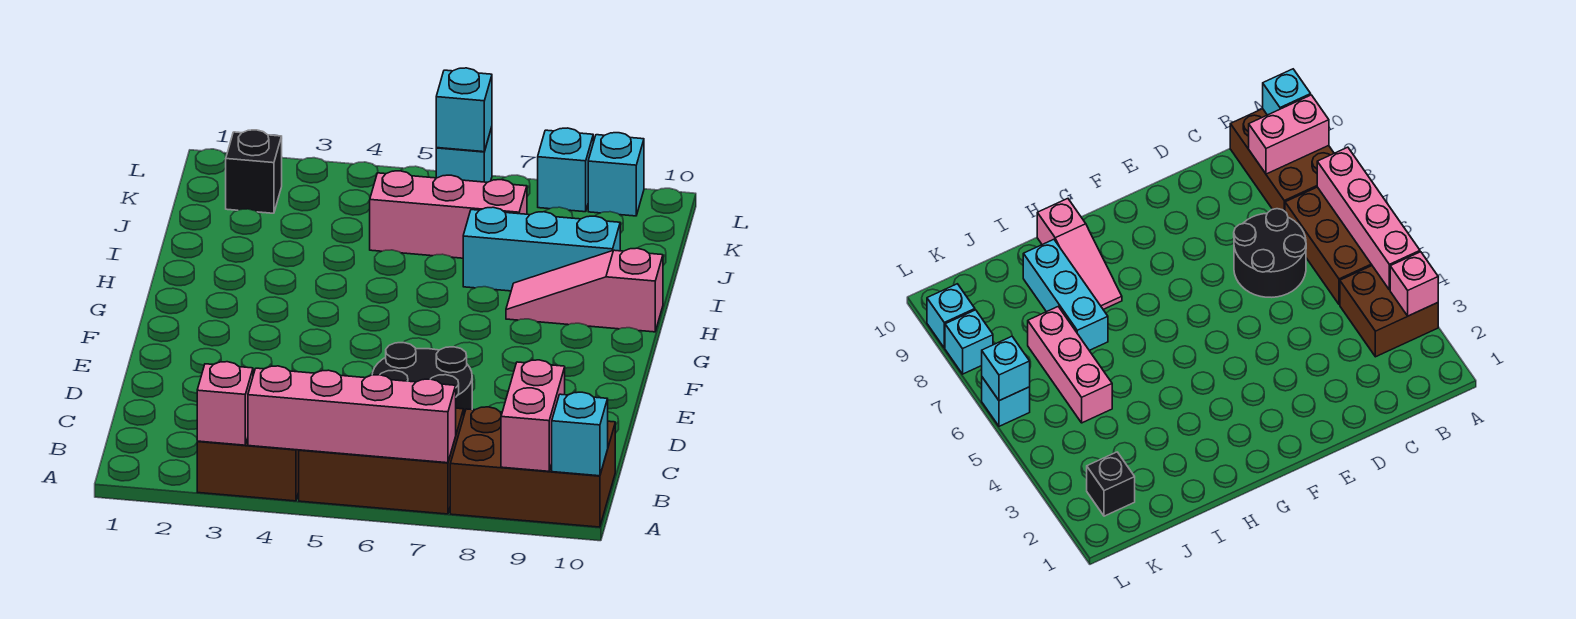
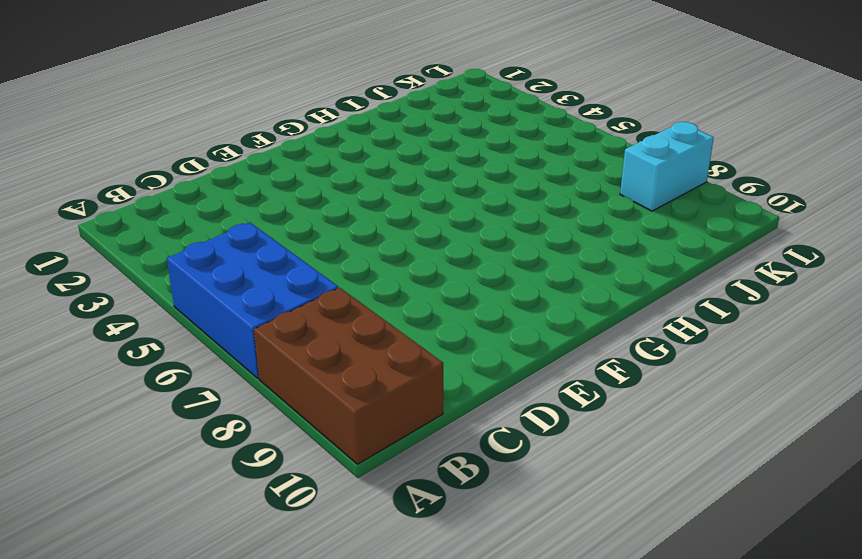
blue brick A5:B7 level 1 -> brown brick A5:B7 level 1
cyan brick K8:L8 level 1 -> cyan brick L8 level 1
none -> brown brick A3:B4 level 1
none -> black round brick C6:D7 level 1
none -> pink slope H8:H10 level 1 top 10

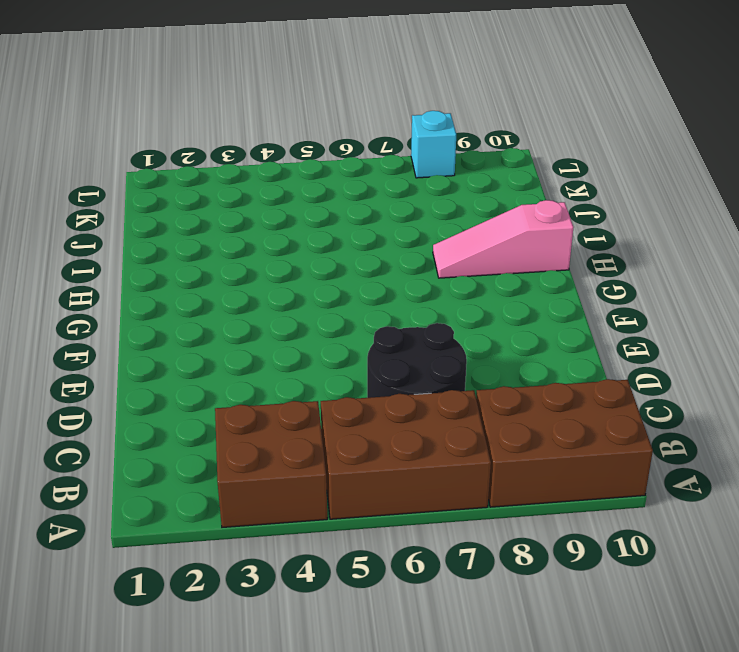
none -> cyan brick I7:I9 level 1
none -> pink brick J5:J7 level 1
none -> black brick K2 level 1

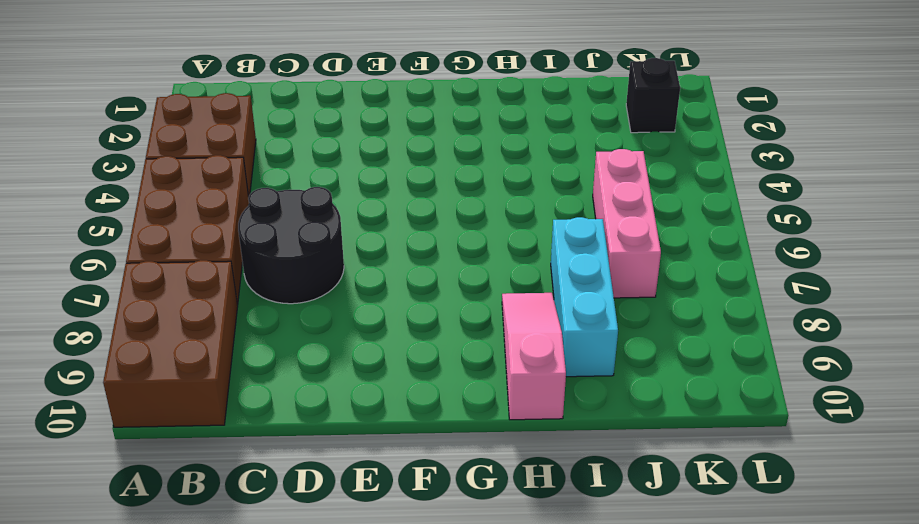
none -> cyan brick L6 level 1
none -> cyan brick L8 level 1
none -> cyan brick L9 level 1

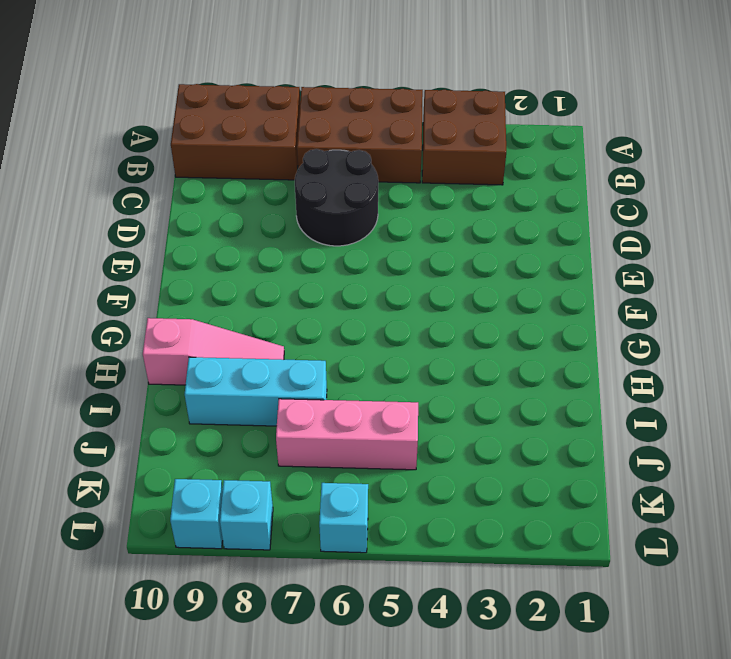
none -> black brick K2 level 1
none -> pink brick A3 level 2
none -> pink brick A4:A7 level 2

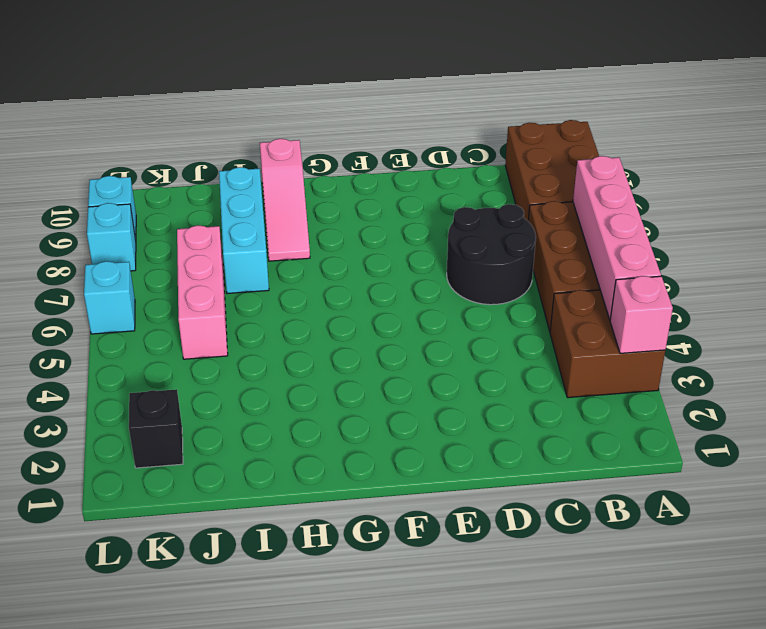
none -> pink brick A9:B9 level 2
none -> cyan brick A10 level 2
none -> cyan brick L6 level 2

